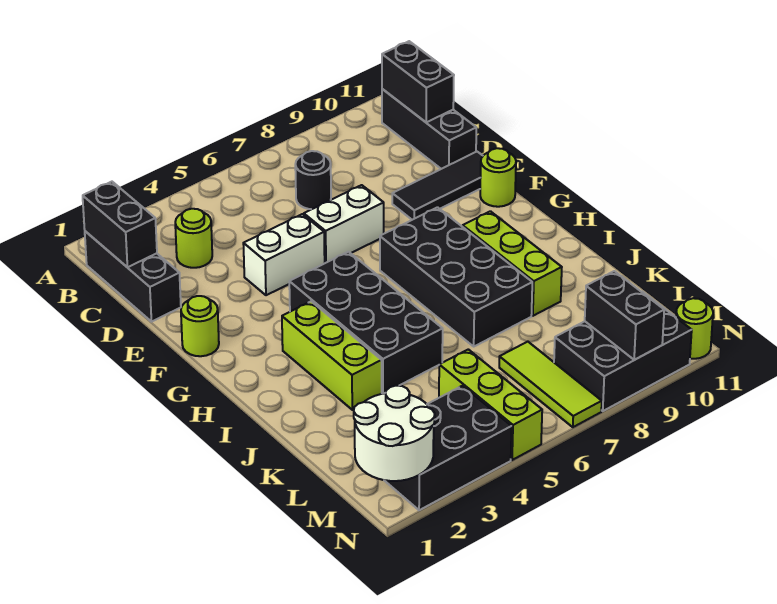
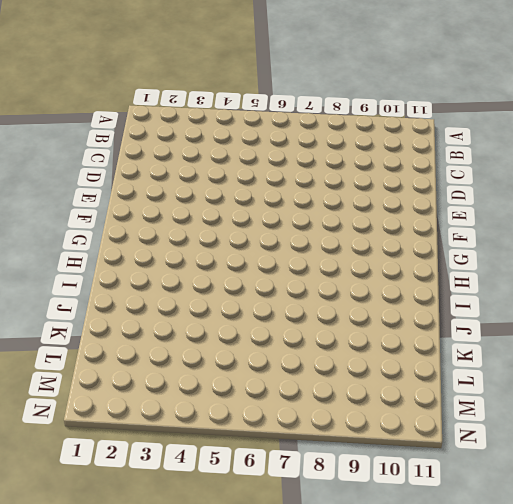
none -> black brick B1:D1 level 1
none -> black brick B11:D11 level 1
none -> lime round brick C3 level 1

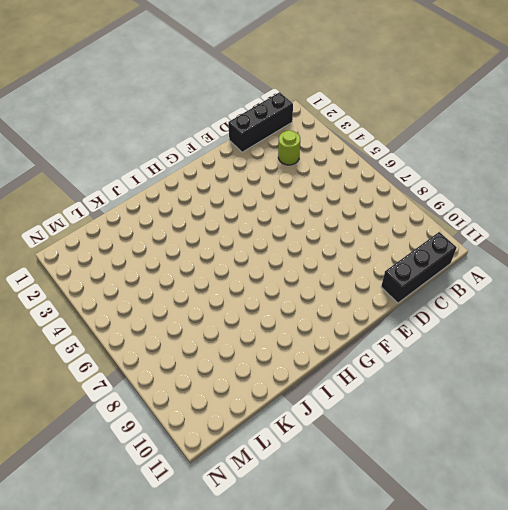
none -> black round brick C7 level 1
none -> white brick E4:E5 level 1
none -> white brick E6:E7 level 1

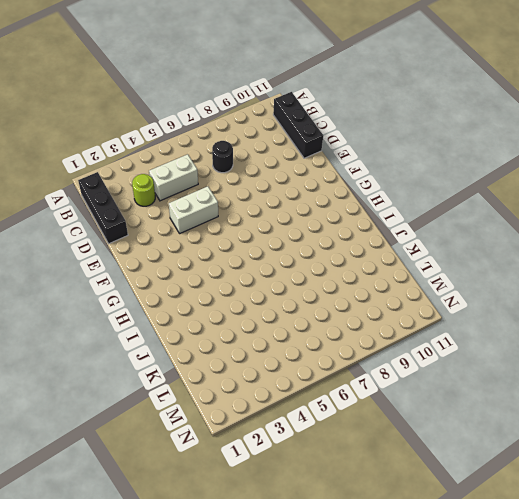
white brick C4:C5 level 1 -> white brick E6:E7 level 1
none -> black tile E9:E11 level 1
none -> lime round brick F1 level 1
none -> lime round brick F11 level 1

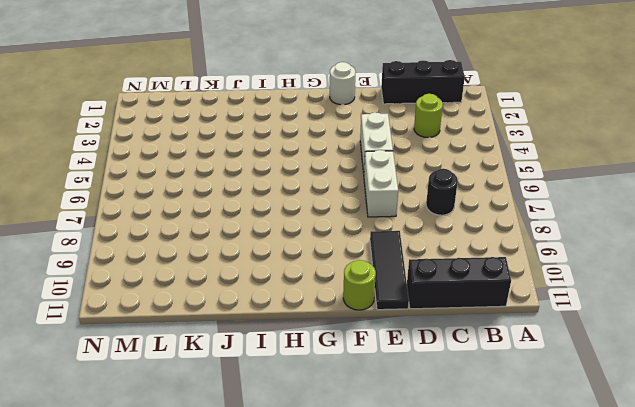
white round brick F1 level 1 -> lime round brick F1 level 1
none -> black brick G4:J5 level 1
none -> black brick G7:J8 level 1
none -> lime brick H3:J3 level 1

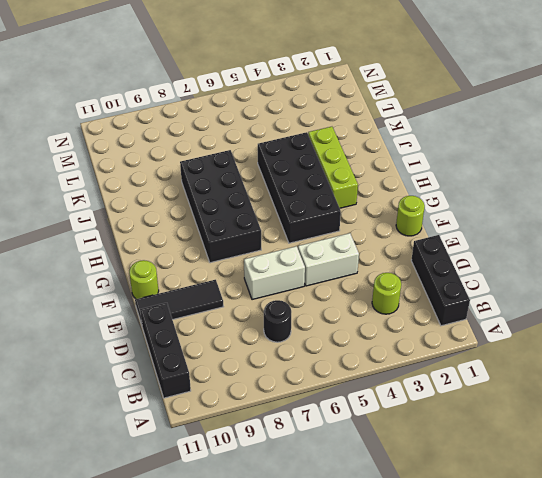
none -> lime brick H9:J9 level 1
none -> lime brick L5:N5 level 1
none -> lime tile L7:N7 level 1

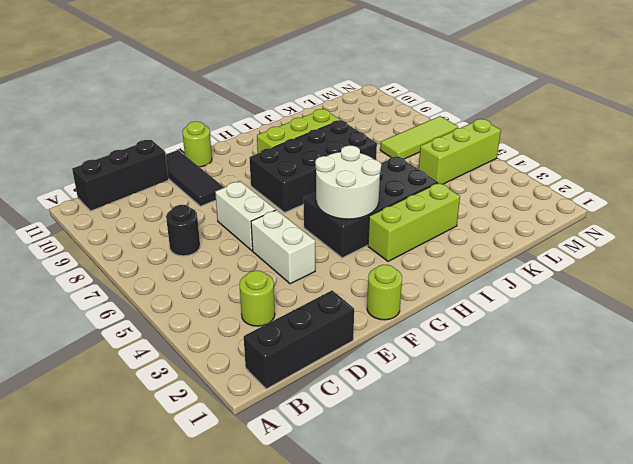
white round brick G4:H5 level 2 -> white round brick M1:N2 level 2
none -> black brick M2:N4 level 1
none -> black brick M8:N10 level 1
none -> lime round brick N11 level 1

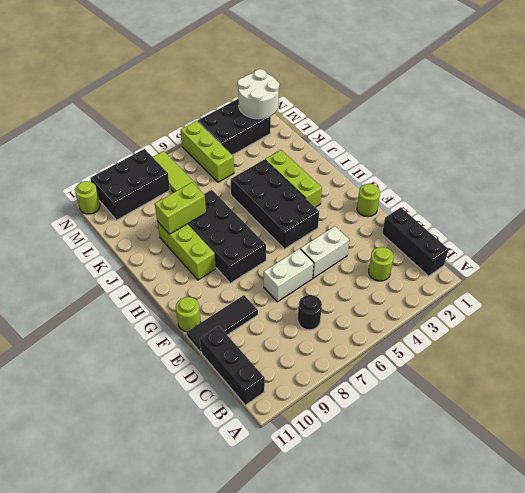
lime brick J8:J9 level 2 -> none
none -> black brick B1:C1 level 2
none -> black brick B11:C11 level 2
none -> black brick M9:N9 level 2

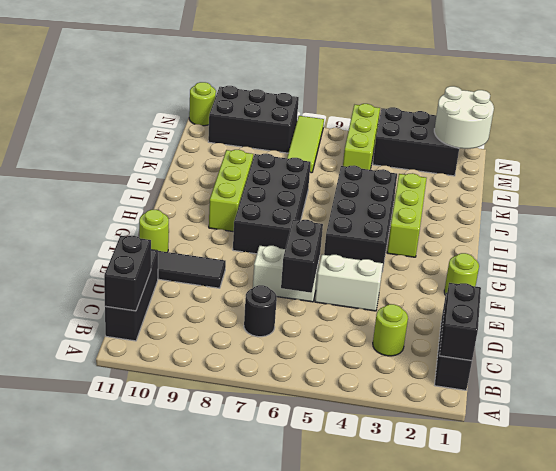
black brick D6:E6 level 2 -> black brick M9:N9 level 2

